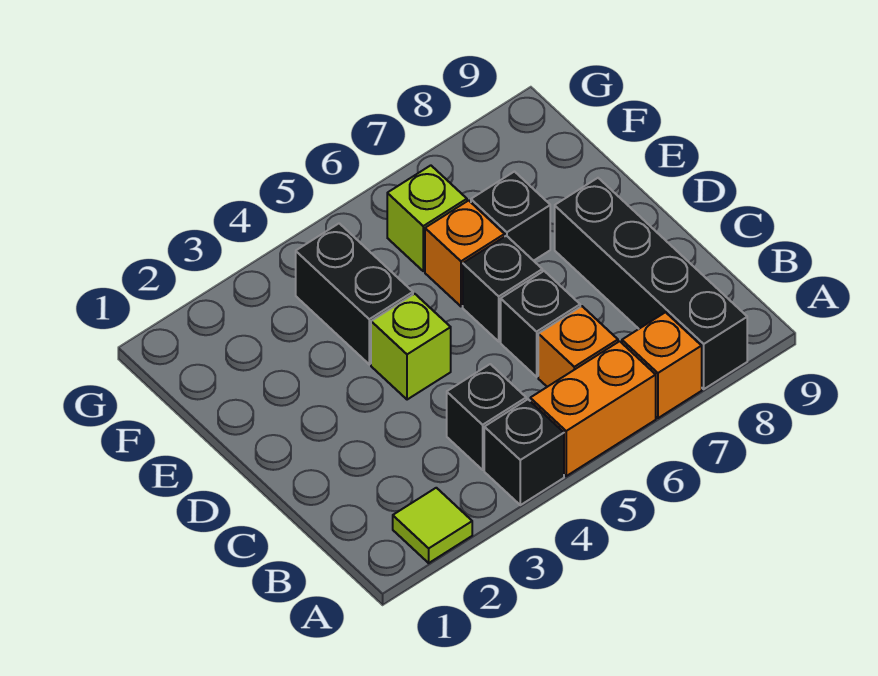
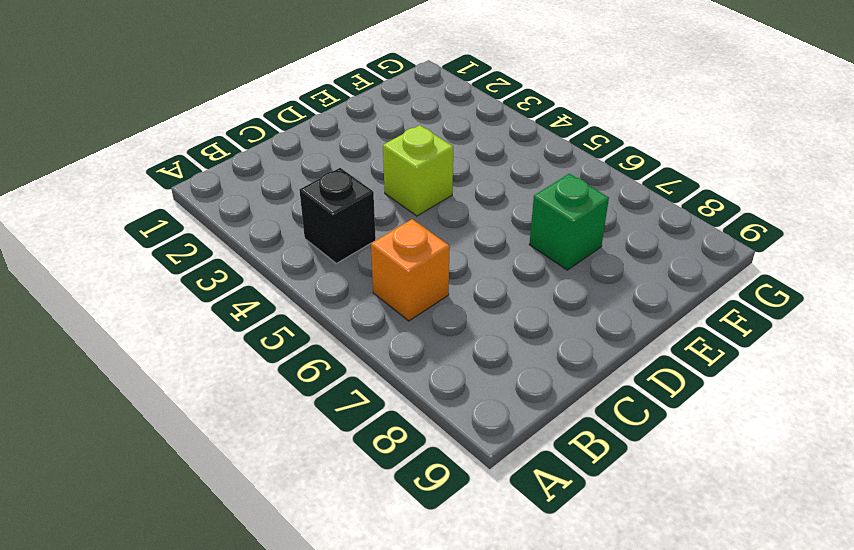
green brick E7 level 1 -> black brick E7 level 1
none -> lime tile A2 level 1
none -> black brick A4 level 1
none -> orange brick A5:A6 level 1

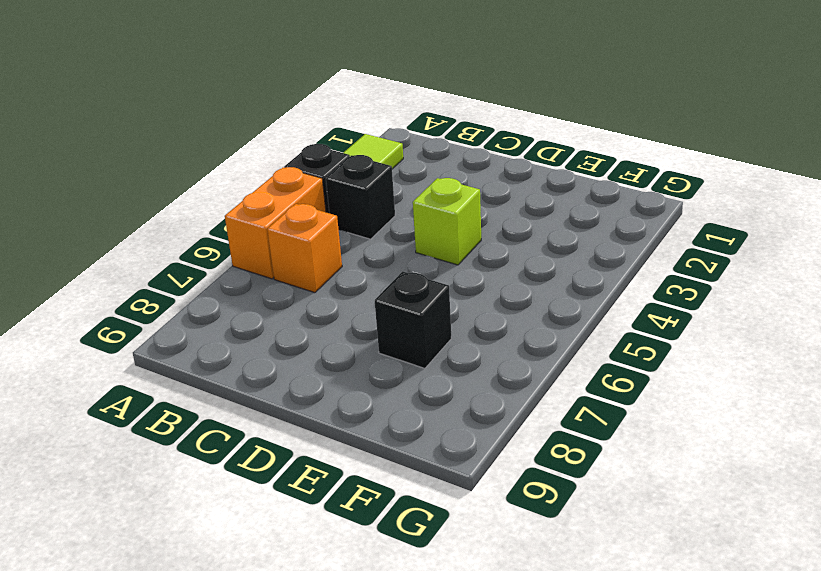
none -> orange brick A7 level 1
none -> black brick A8:D8 level 1
none -> black brick C6 level 1

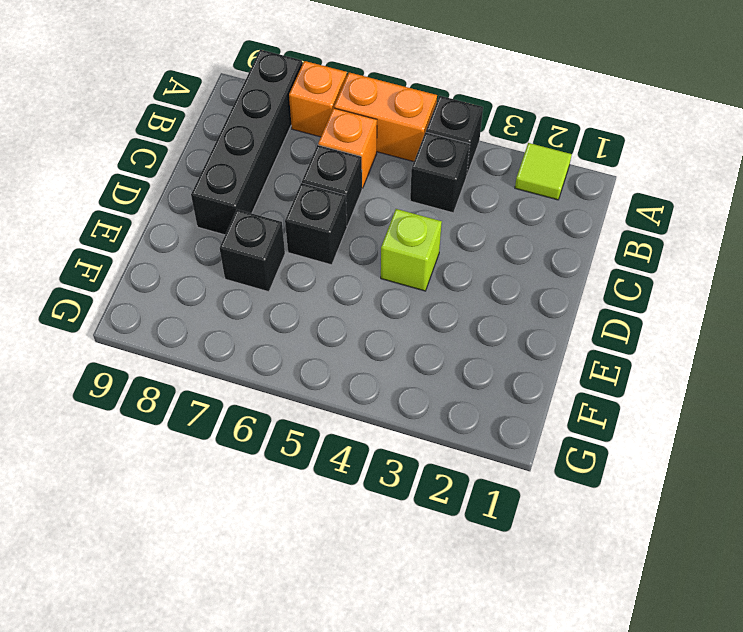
none -> black brick E4:F4 level 1
none -> orange brick E6 level 1
none -> lime brick F6 level 1

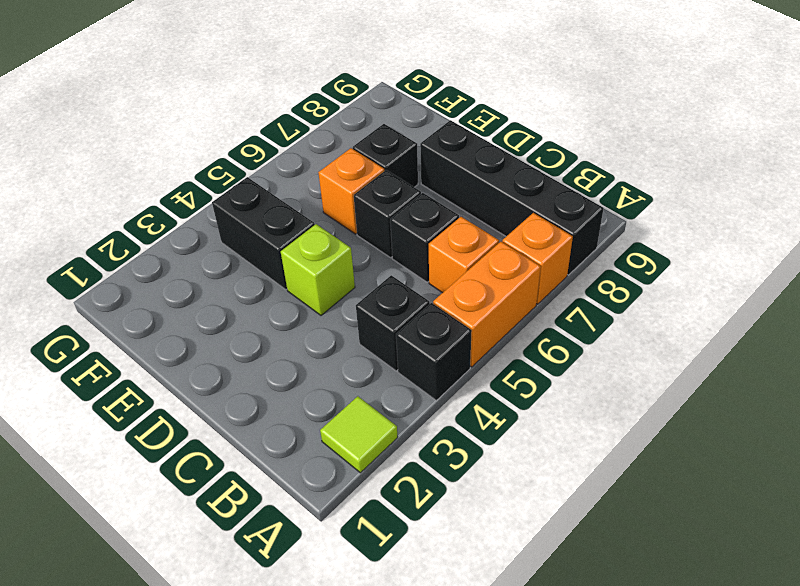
none -> lime brick F6 level 1

